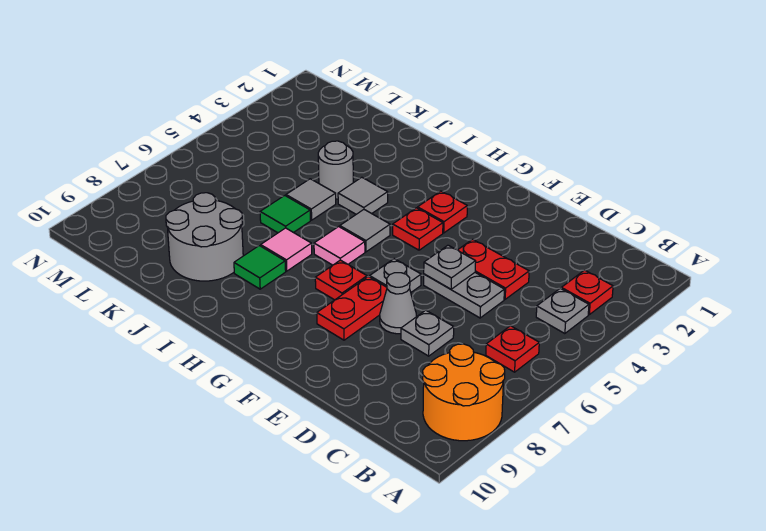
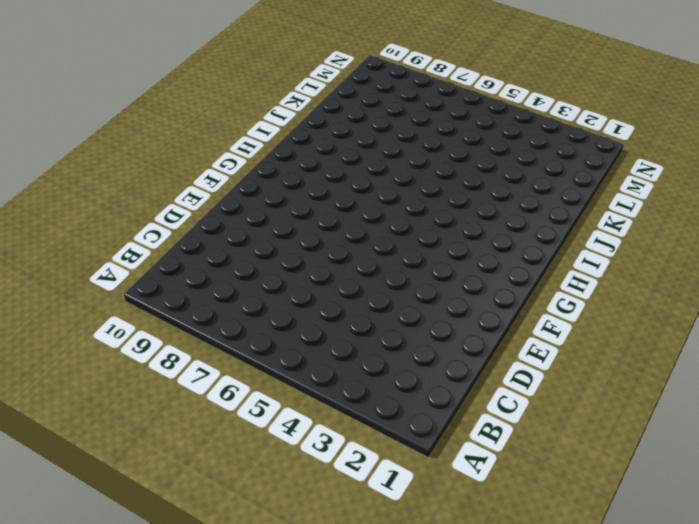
none -> orange round brick A8:B9 level 1
none -> red plate B3 level 1
none -> grey plate B4 level 1

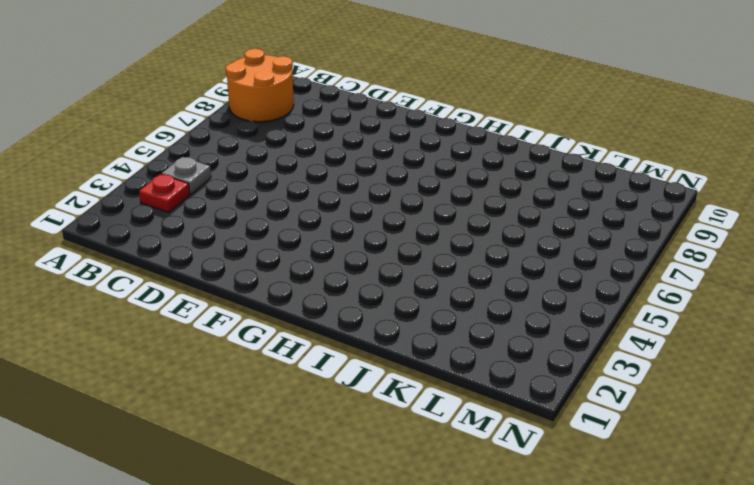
none -> red plate B6 level 1
none -> red plate D4:E4 level 1
none -> grey plate D5:E5 level 1

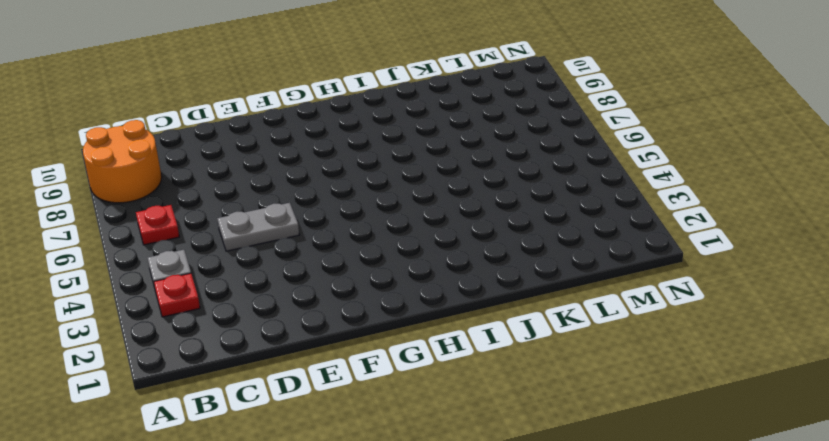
none -> red plate D4:E4 level 1
none -> grey plate D7 level 1
none -> grey cone E7 level 1

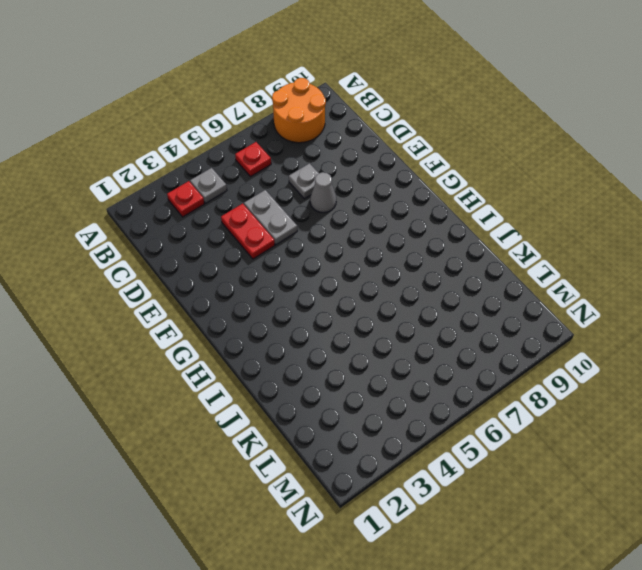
none -> grey plate F6 level 1
none -> red plate F7:F8 level 1
none -> red plate G3 level 1

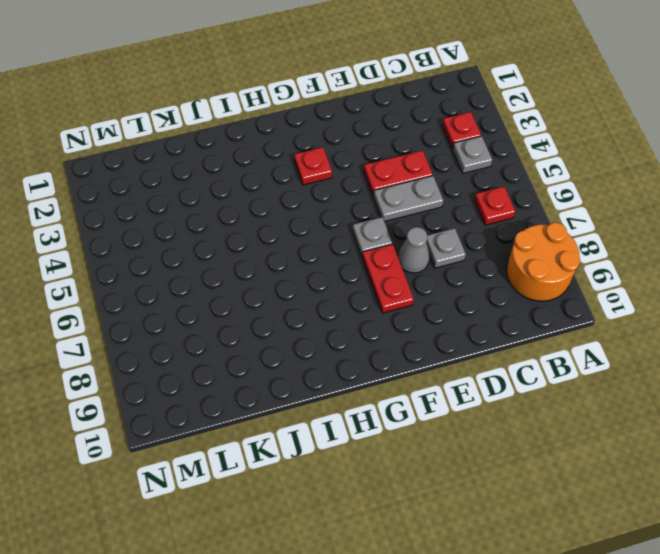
none -> red plate G4 level 1
none -> red plate G7 level 1
none -> grey tile H5 level 1

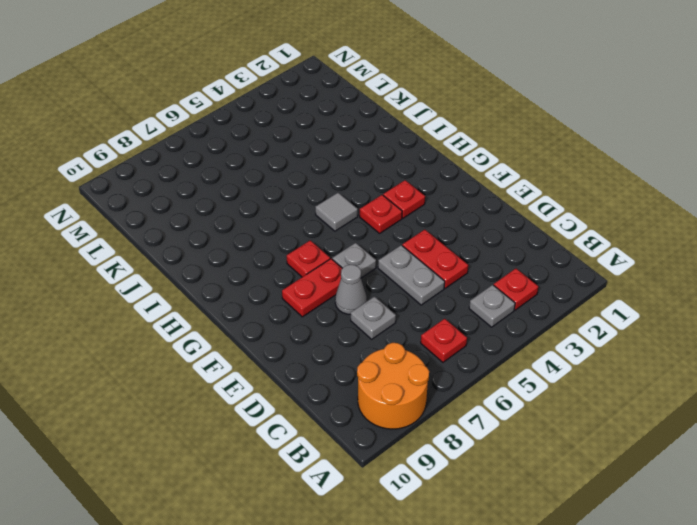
none -> pink tile H6 level 1
none -> grey tile I4 level 1
none -> pink tile I7 level 1

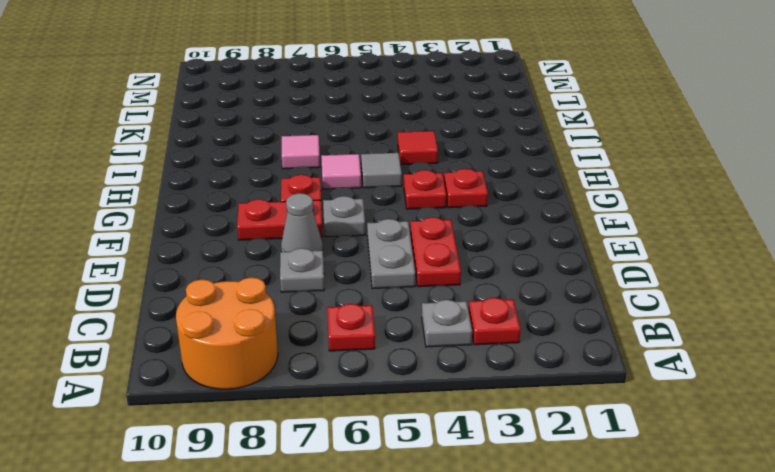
red tile I4 level 1 -> grey tile I4 level 1
none -> green tile I8 level 1
none -> grey round brick J4 level 1
none -> grey tile J5 level 1

